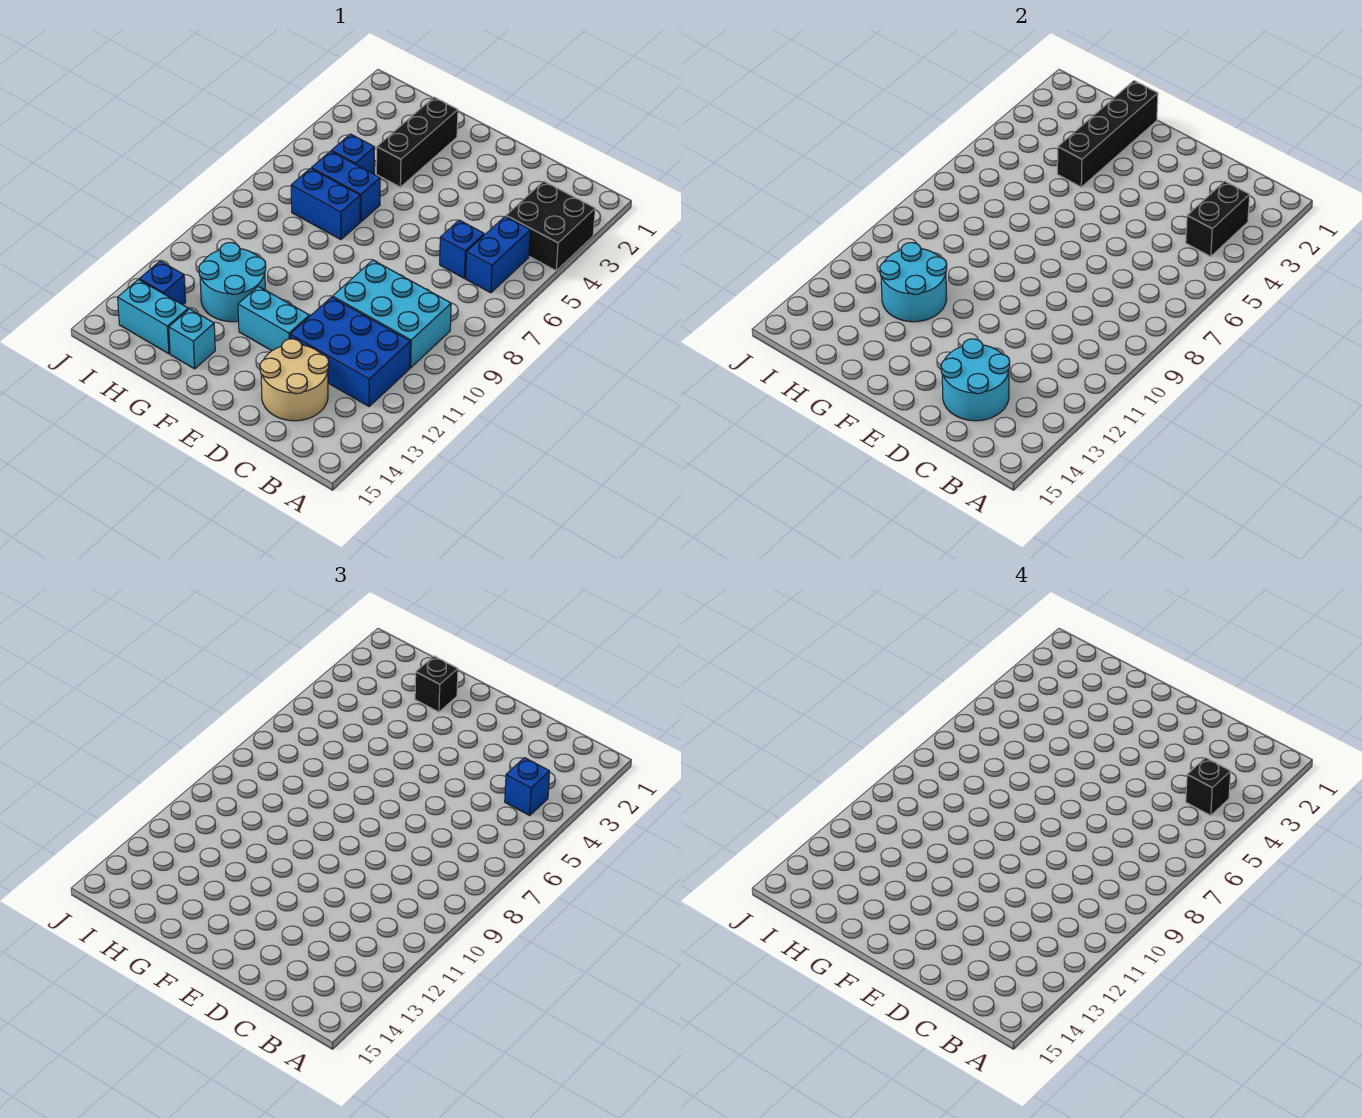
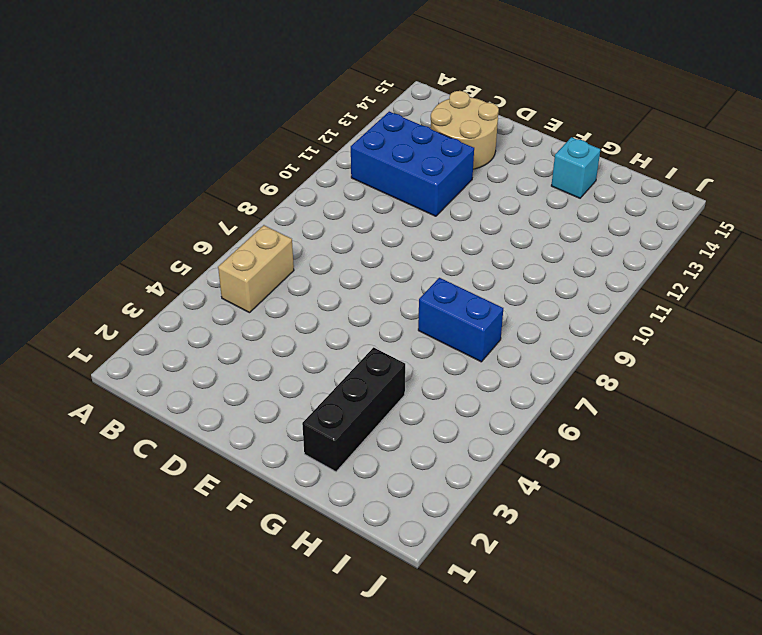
tan brick B5:B6 level 1 -> blue brick B5:B6 level 1
none -> black brick A3:B4 level 1
none -> cyan brick B9:D10 level 1
none -> blue brick C6 level 1

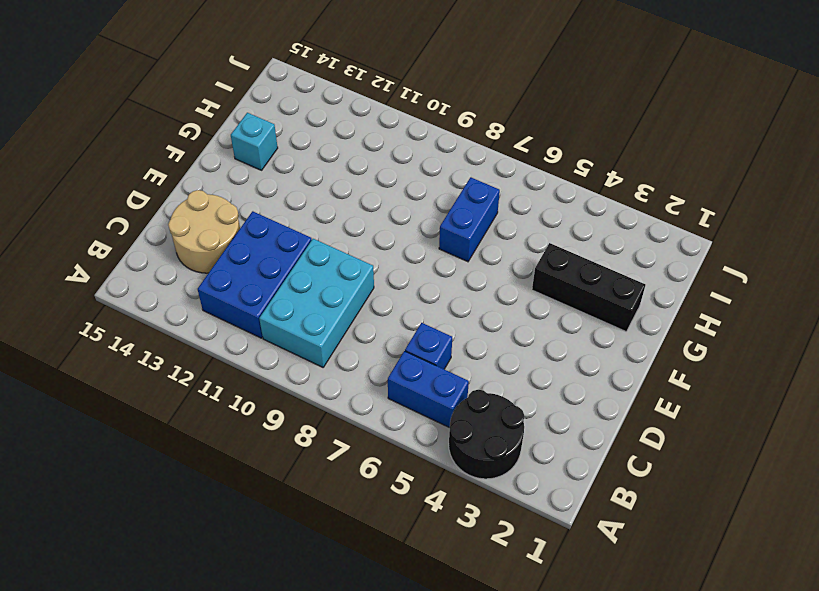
black round brick A3:B4 level 1 -> black brick A3:B4 level 1
none -> cyan brick E12:F12 level 1
none -> blue brick G6:H6 level 1
none -> cyan round brick G11:H12 level 1

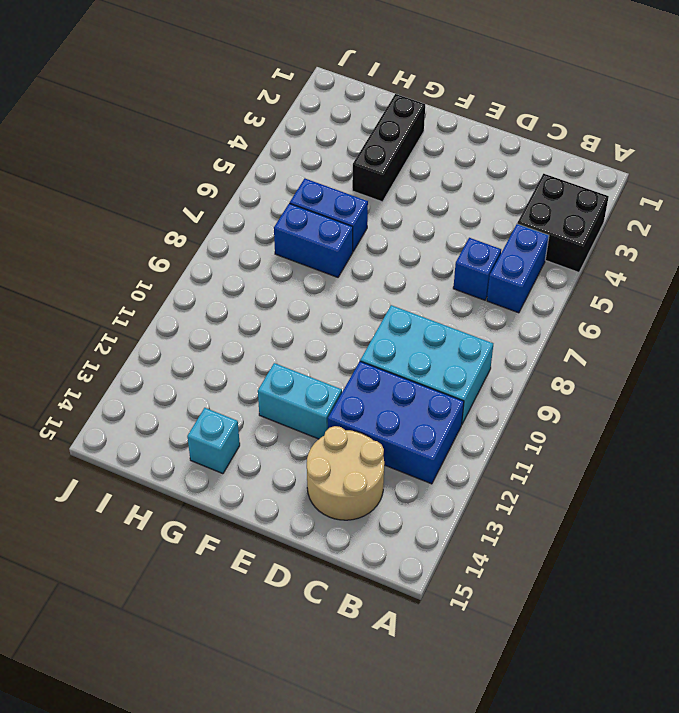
none -> cyan round brick G11:H12 level 1
none -> blue brick H5 level 1
none -> cyan brick H14:I14 level 1

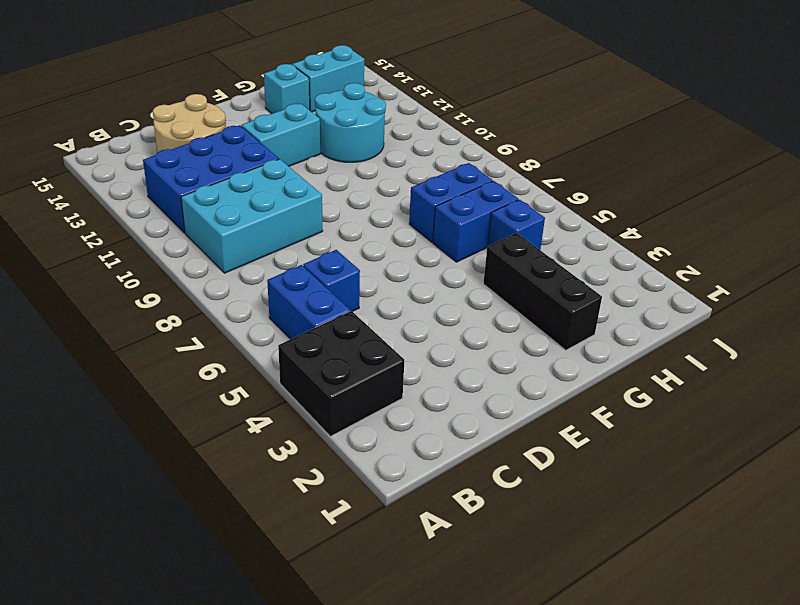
none -> blue brick I13 level 1
none -> black brick B3:B4 level 2
none -> cyan round brick C13:D14 level 2

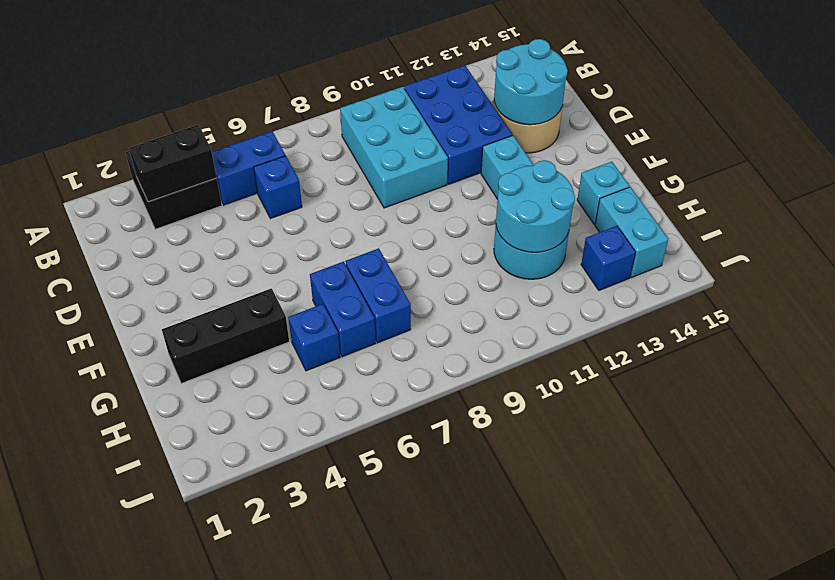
none -> black brick G1:G4 level 2
none -> blue brick B4 level 3
none -> black brick G2 level 3

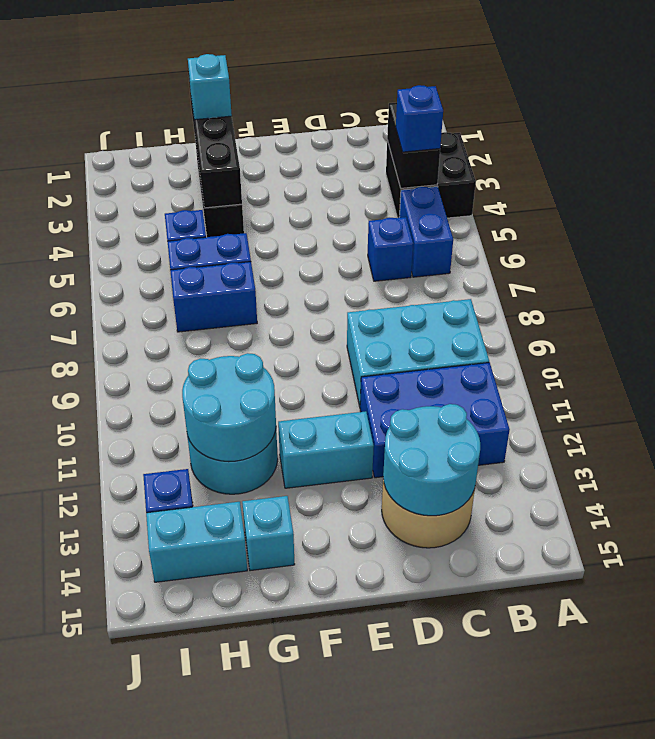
cyan brick G2 level 3 -> black brick G2 level 3
none -> black brick B4 level 4

